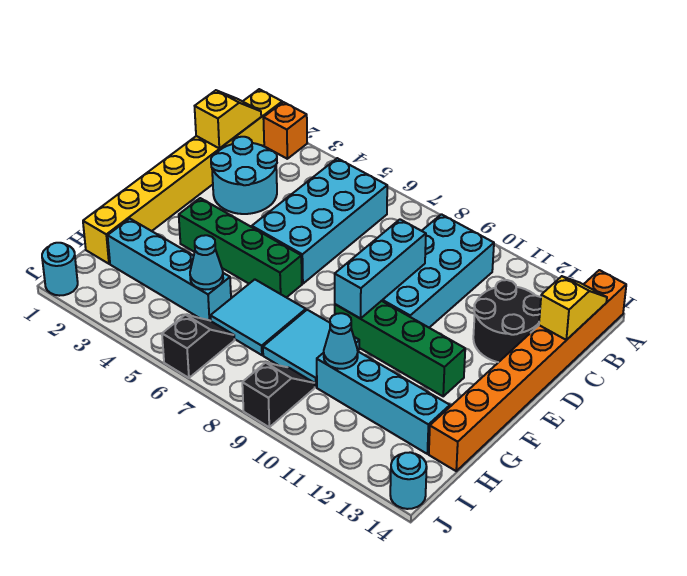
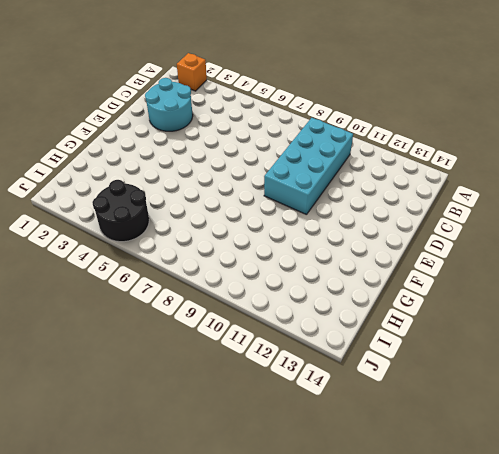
black round brick I4:J5 level 1 -> black round brick C12:D13 level 1
none -> yellow brick A1:H1 level 1
none -> orange brick A14:H14 level 1
none -> cyan brick B5:E6 level 1

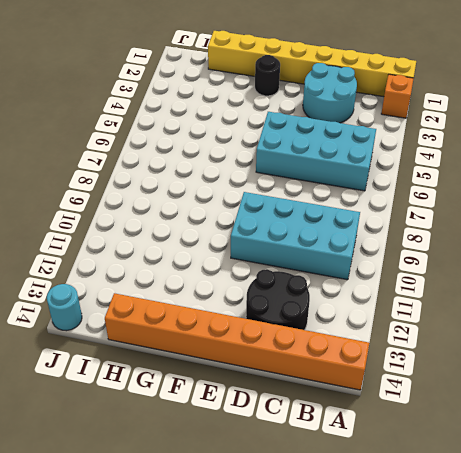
black round brick F2 level 1 -> none
none -> green brick F3:F6 level 1
none -> green brick F9:F12 level 1
none -> cyan tile G6:H7 level 1

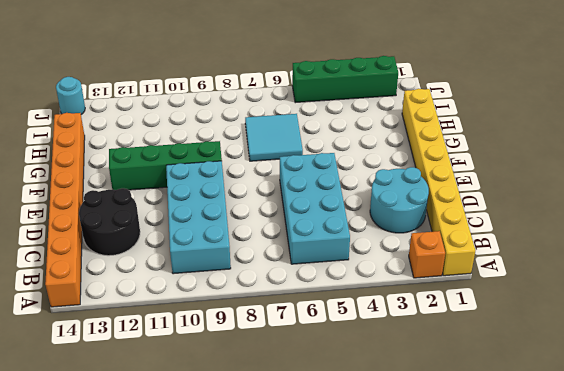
green brick J2:J5 level 1 -> green brick F3:F6 level 1
none -> cyan tile G8:H9 level 1
none -> cyan brick H2:H5 level 1
none -> cyan brick H10:H13 level 1

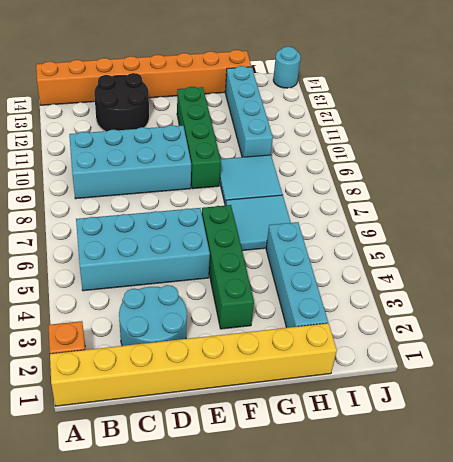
none -> black slope I6:J6 level 1 top J
none -> black slope I9:J9 level 1 top J
none -> cyan round brick J1 level 1

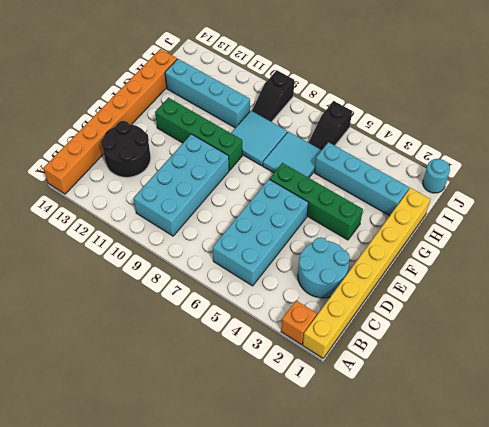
none -> cyan round brick J14 level 1
none -> yellow slope B1:C1 level 2 top C
none -> yellow slope B14:C14 level 2 top C

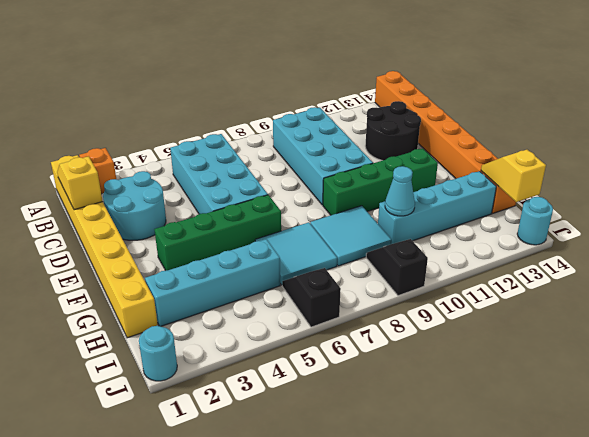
yellow slope H14:I14 level 2 top I -> yellow slope B14:C14 level 2 top C
none -> cyan brick D9:F9 level 2
none -> cyan cone H5 level 2

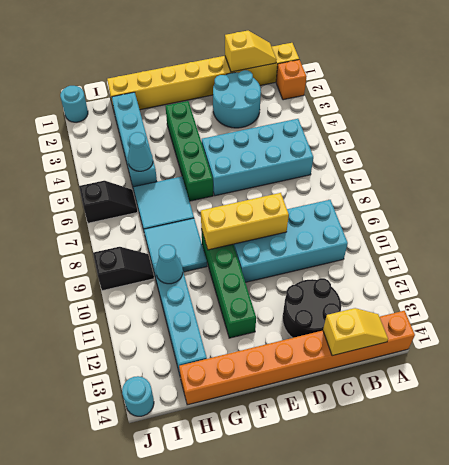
yellow brick D9:F9 level 2 -> cyan brick D9:F9 level 2

